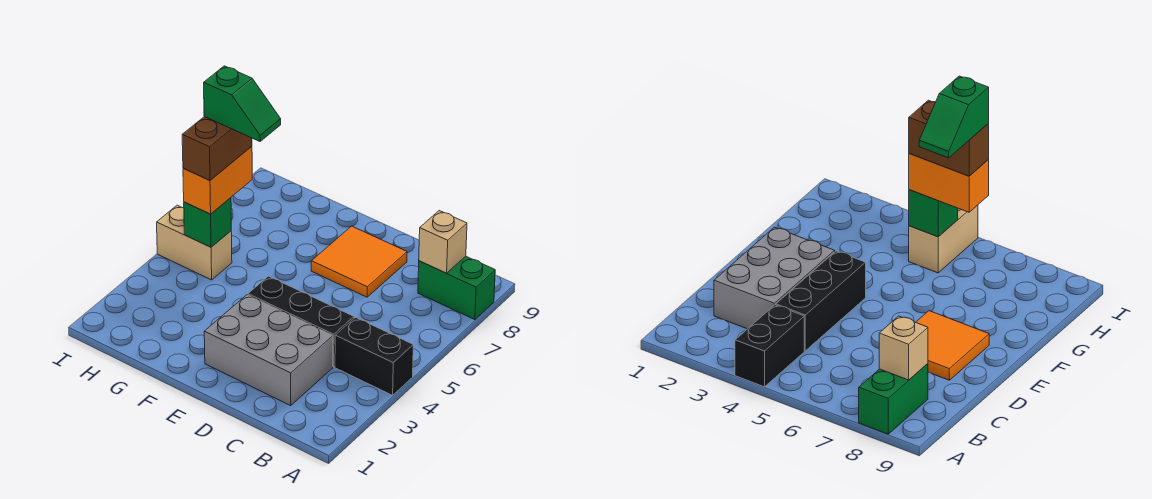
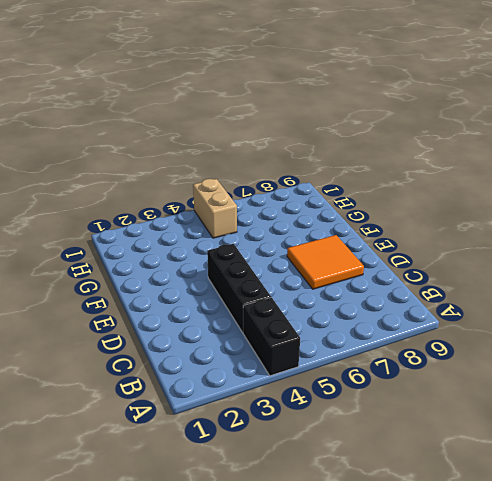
none -> green brick A8:B8 level 1
none -> grey brick C2:E3 level 1

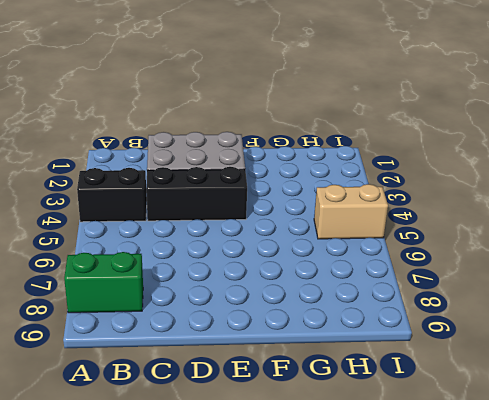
none -> orange tile D7:E8 level 1
none -> tan brick B8 level 2

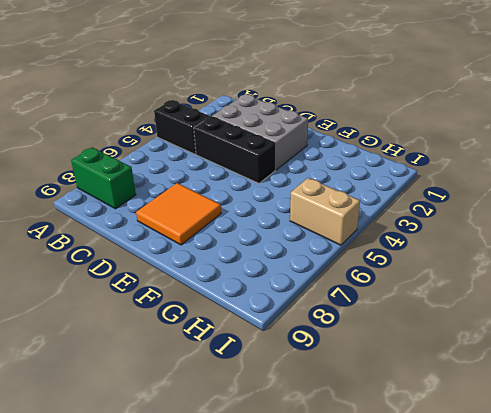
none -> tan brick B8 level 2
none -> green brick H5 level 2

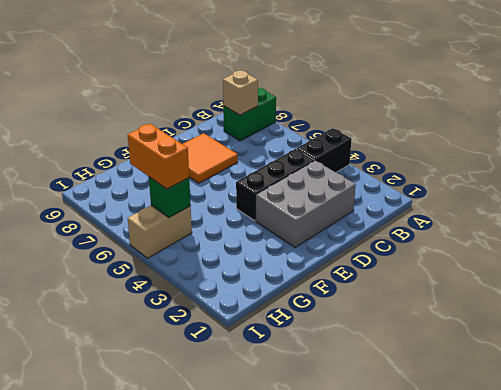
none -> brown brick H5:H6 level 4
none -> green slope G6:H6 level 5 top H

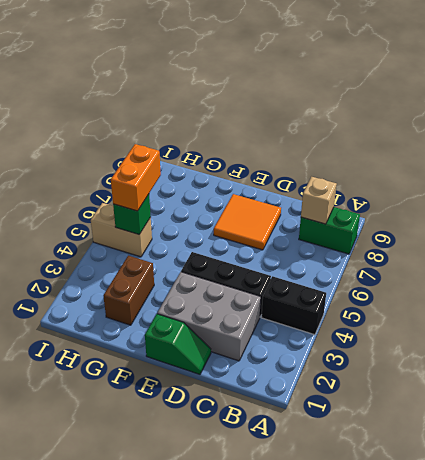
green slope D1:E1 level 1 top E -> green slope G6:H6 level 5 top H
brown brick G2:G3 level 1 -> brown brick H5:H6 level 4

